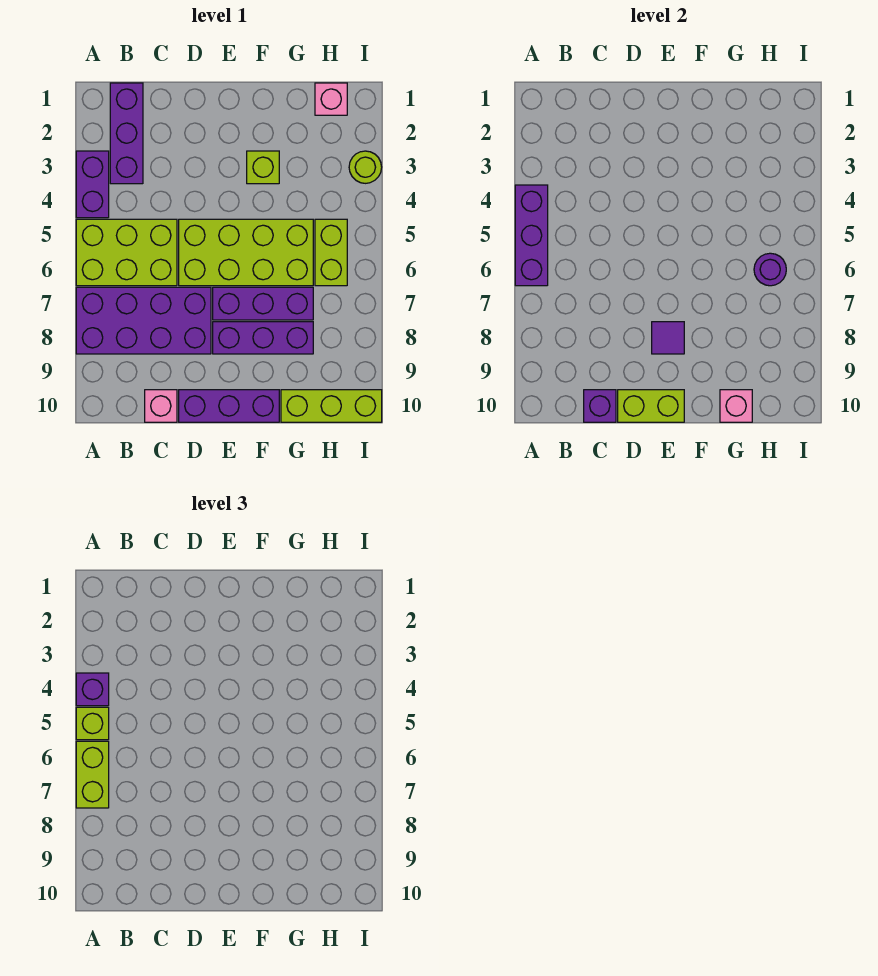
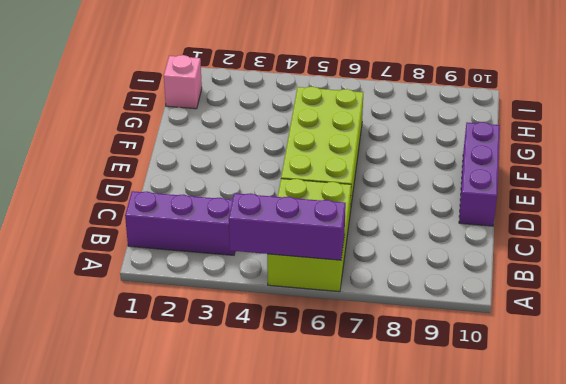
none -> purple brick A3:A4 level 1
none -> purple brick A7:D8 level 1
none -> pink brick C10 level 1

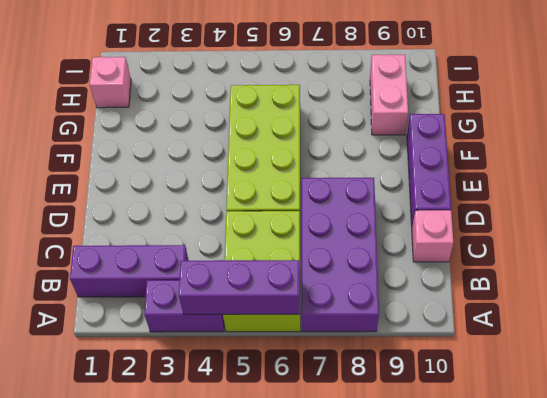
pink brick G9:H9 level 1 -> none
none -> purple brick E7:G7 level 1
none -> purple brick E8:G8 level 1
none -> lime brick F3 level 1

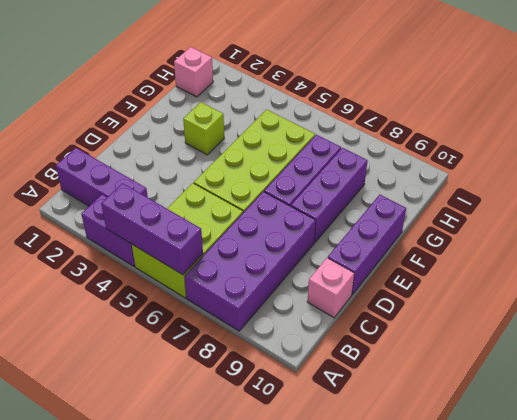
none -> lime brick G10:I10 level 1
none -> lime brick H5:H6 level 1
none -> lime round brick I3 level 1

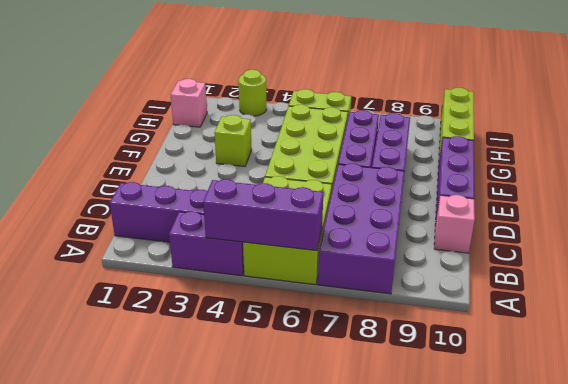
none -> purple brick C10 level 2
none -> lime brick D10:E10 level 2
none -> purple tile E8 level 2

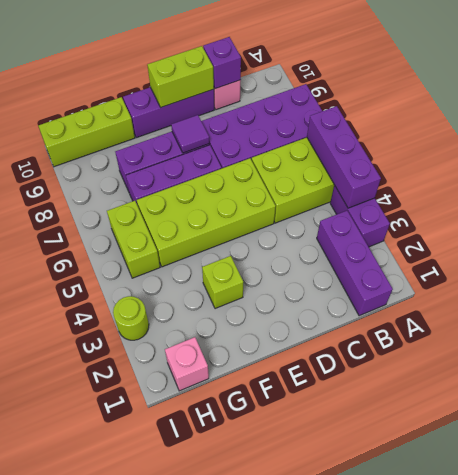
none -> pink brick G10 level 2
none -> purple round brick H6 level 2
none -> purple brick A4 level 3

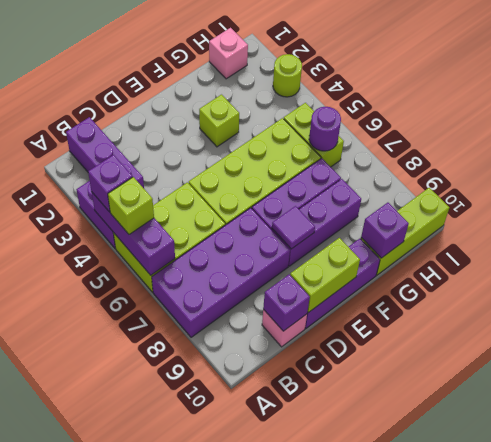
purple brick G10 level 2 -> pink brick G10 level 2
none -> lime brick A6:A7 level 3

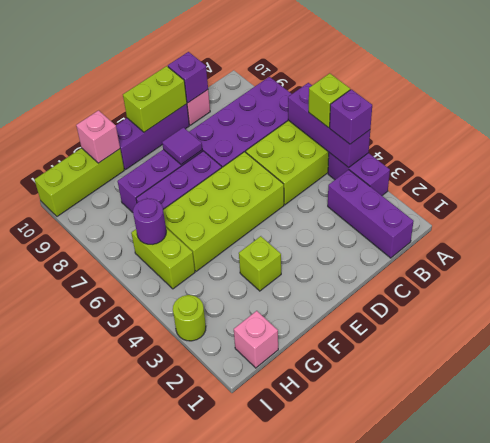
none -> lime brick A6:A7 level 3

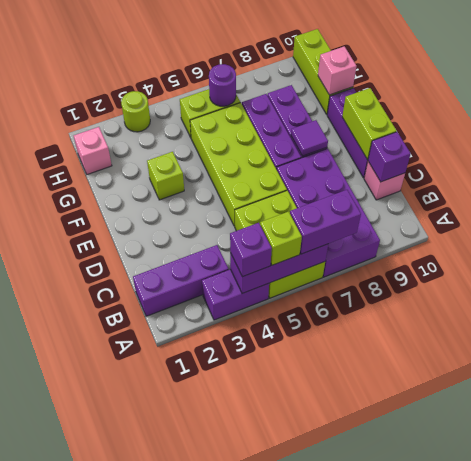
purple brick A6:A7 level 3 -> lime brick A6:A7 level 3

